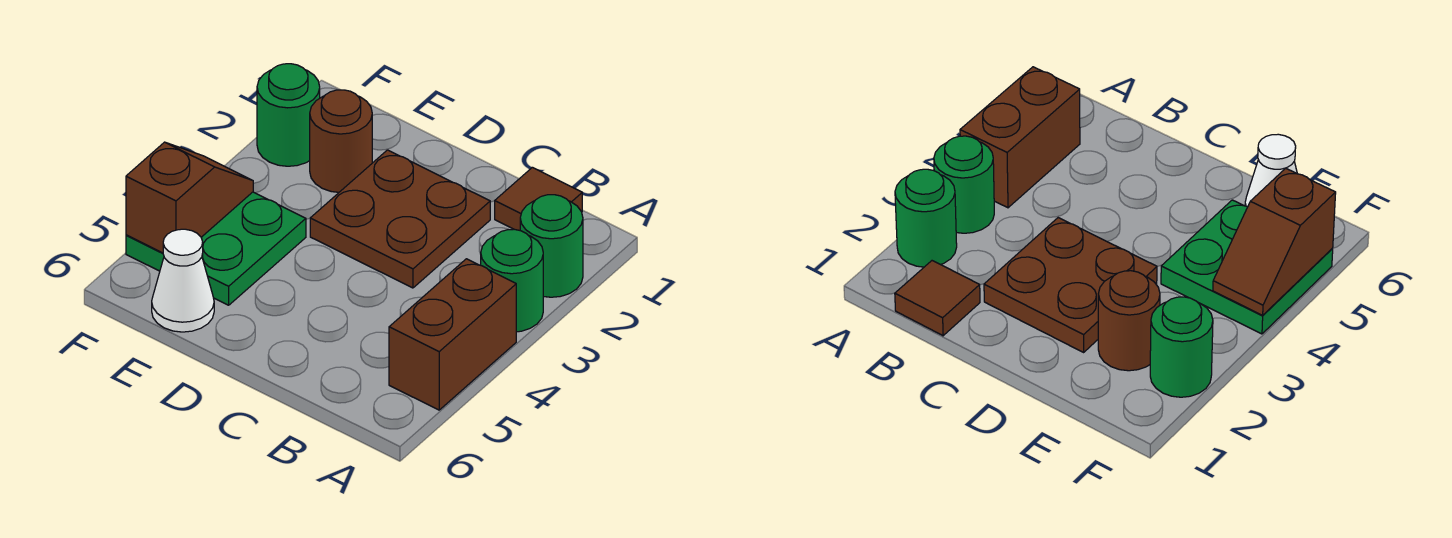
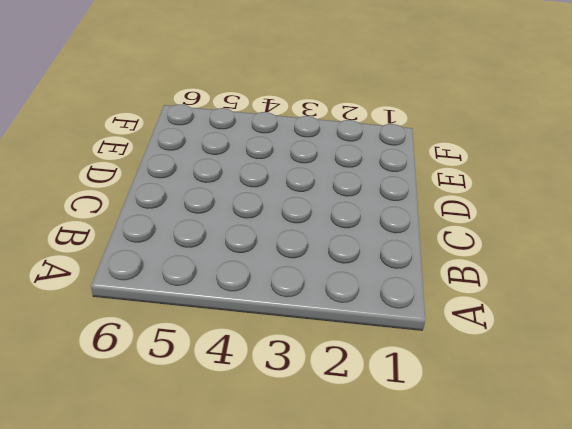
none -> green round brick A2 level 1
none -> green round brick A3 level 1

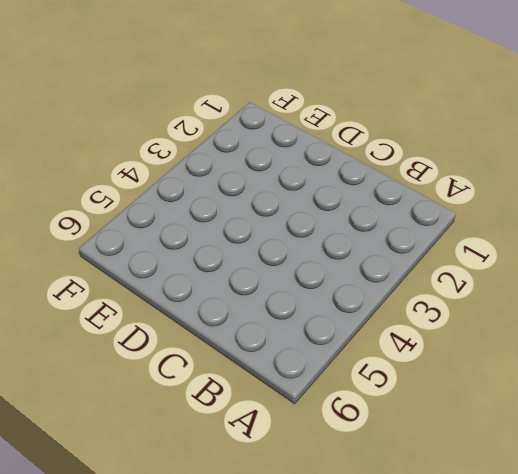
none -> green round brick A2 level 1
none -> green round brick A3 level 1

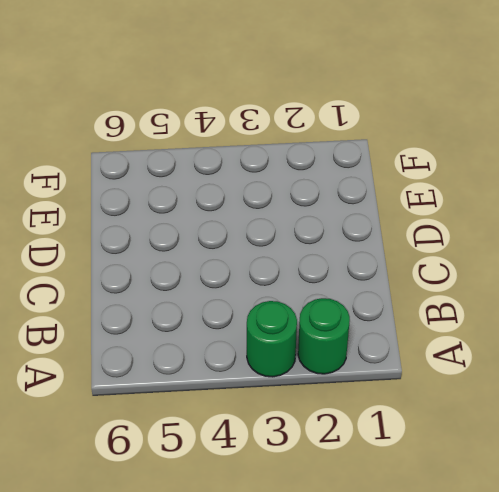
none -> brown brick A4:A5 level 1
none -> brown tile B1 level 1

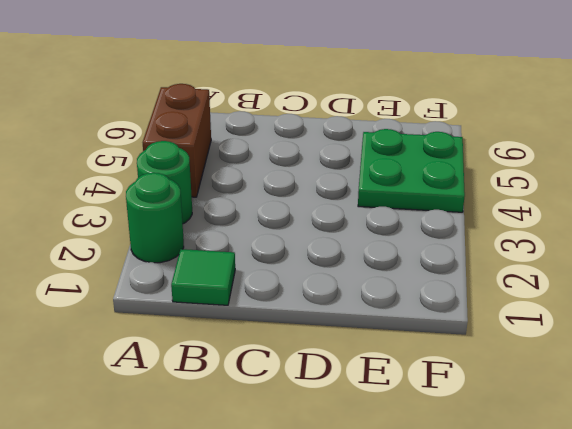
green tile B1 level 1 -> brown tile B1 level 1
none -> brown plate C2:D3 level 1
none -> brown round brick E2 level 1

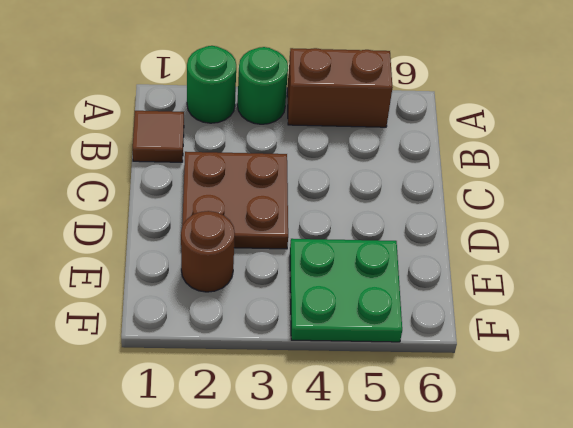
none -> white cone E6 level 1
none -> green round brick F2 level 1

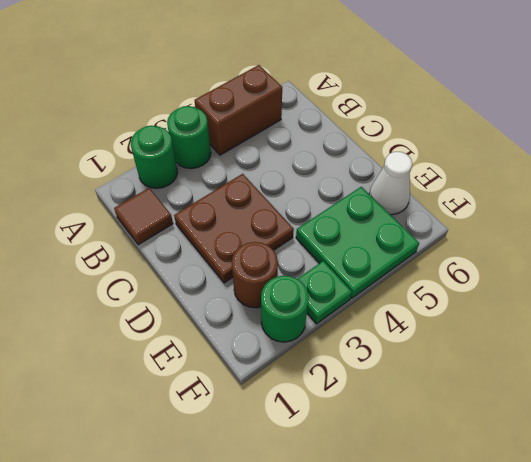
green plate F3 level 1 -> none
none -> brown slope F4:F5 level 2 top 5

